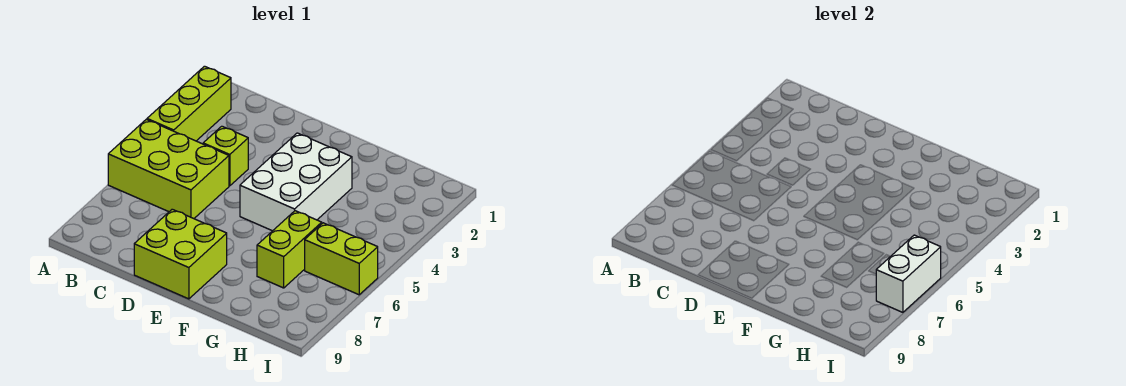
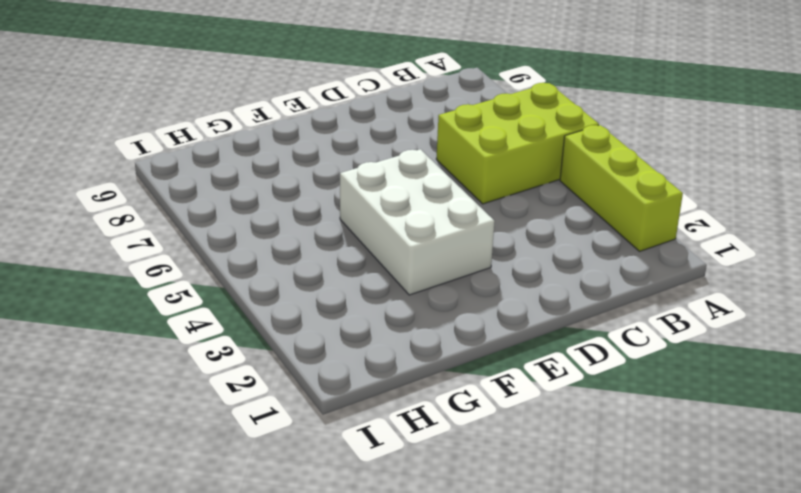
none -> lime brick C4 level 1
none -> lime brick D8:E9 level 1

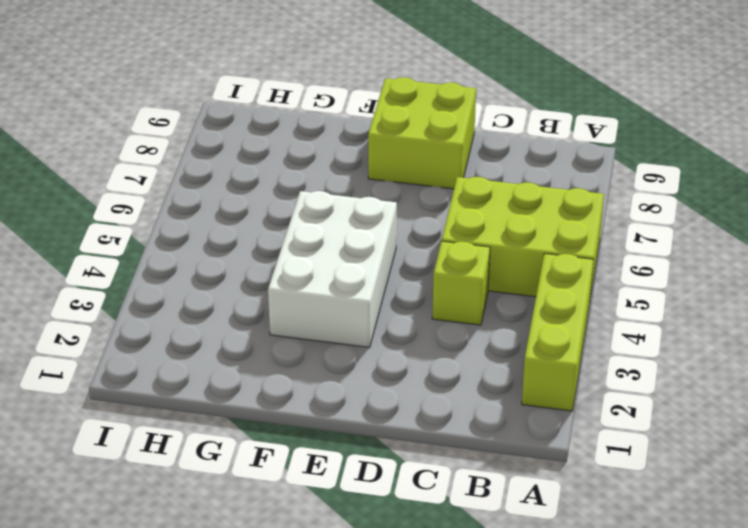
none -> lime brick G6:G7 level 1
none -> lime brick H6:I6 level 1

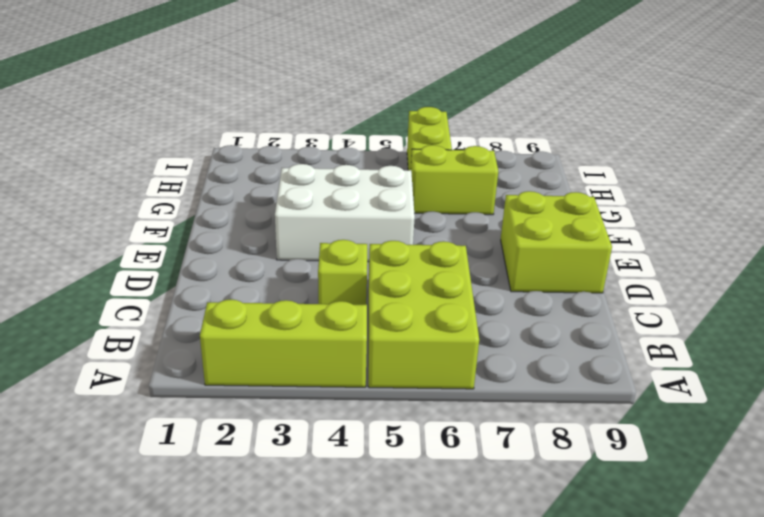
none -> white brick I6:I7 level 2

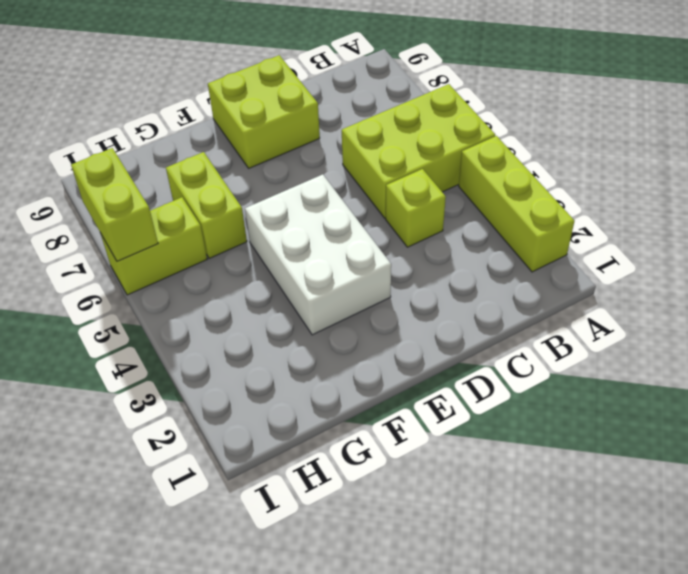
lime brick I6:I7 level 2 -> white brick I6:I7 level 2

